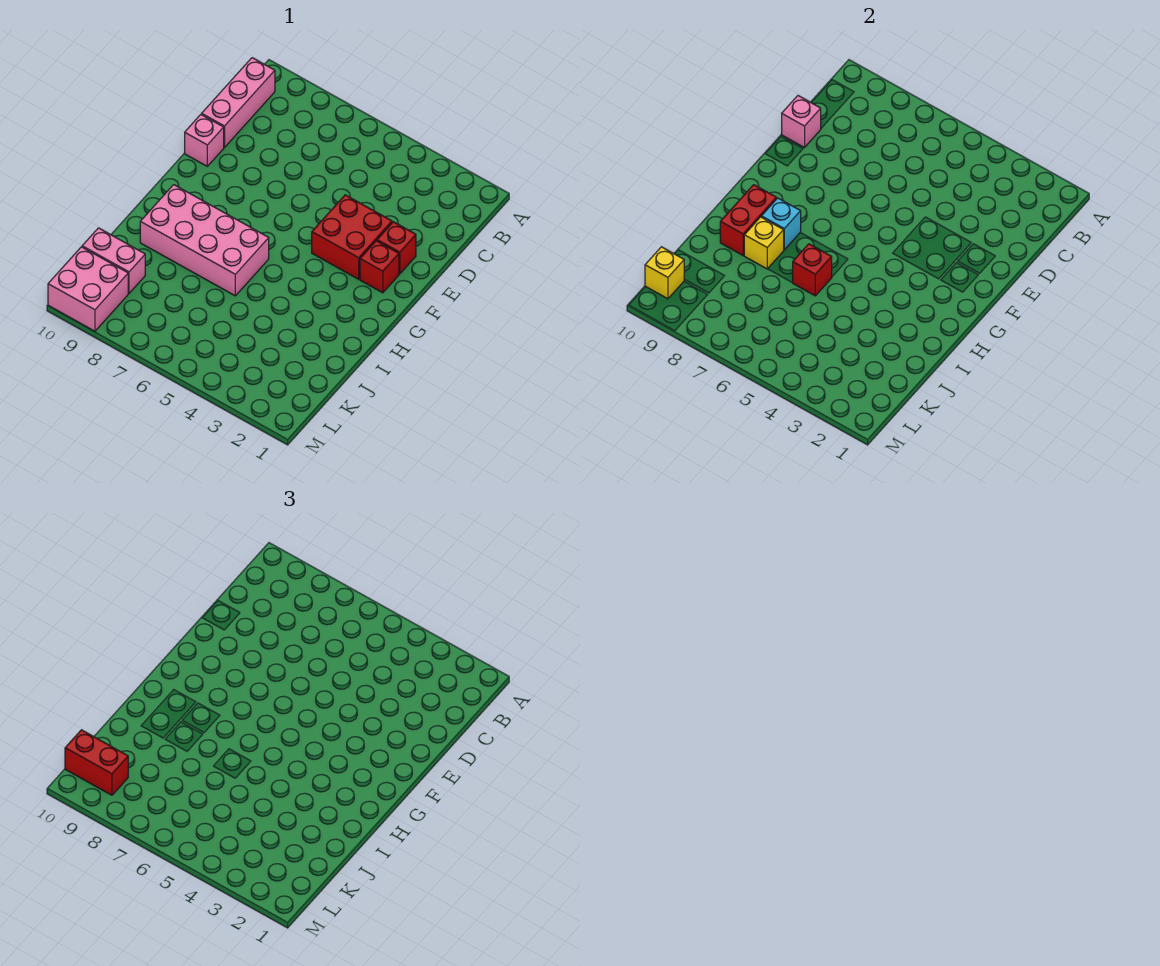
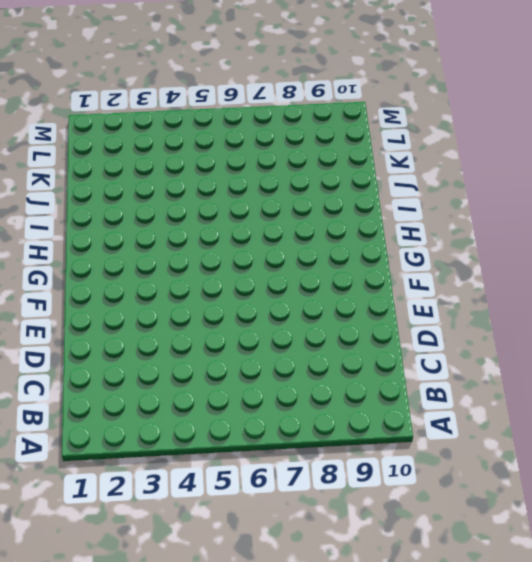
none -> pink brick B10:D10 level 1
none -> red brick E2 level 1
none -> red brick E3:F4 level 1

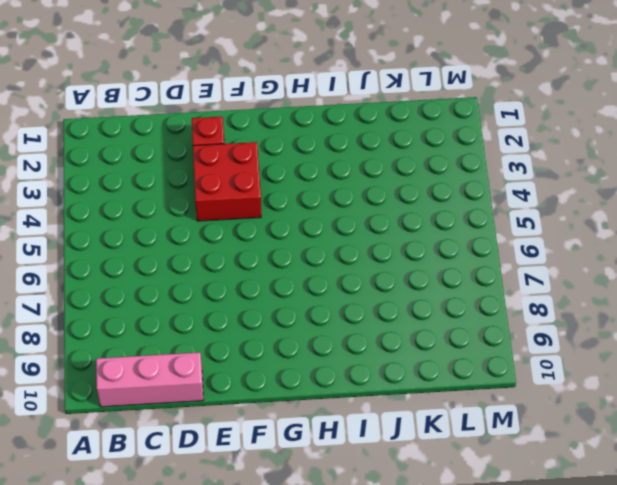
none -> pink brick E10 level 1
none -> red brick F2 level 1
none -> pink brick H6:I9 level 1

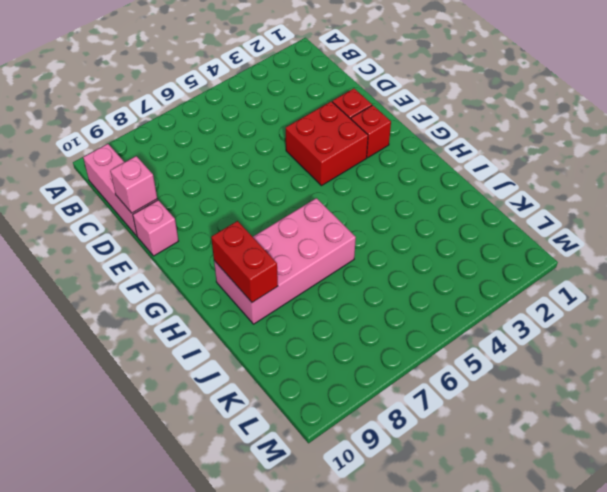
none -> pink brick K9:K10 level 1
none -> pink brick L9:M10 level 1
none -> cyan brick H8 level 2

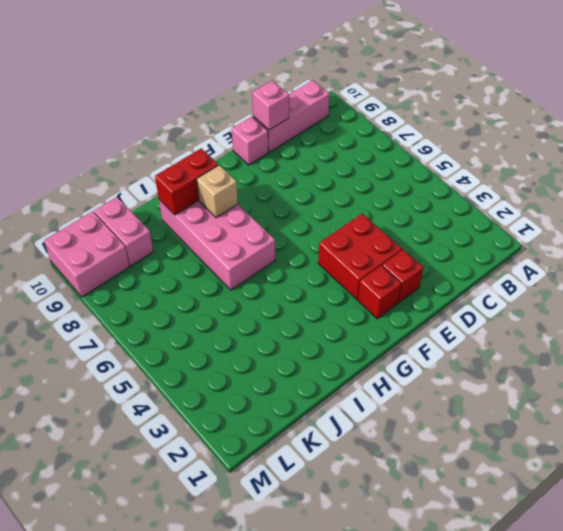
tan brick H8 level 2 -> cyan brick H8 level 2
none -> red brick I6 level 2
none -> yellow brick I8 level 2
none -> yellow brick L10 level 2

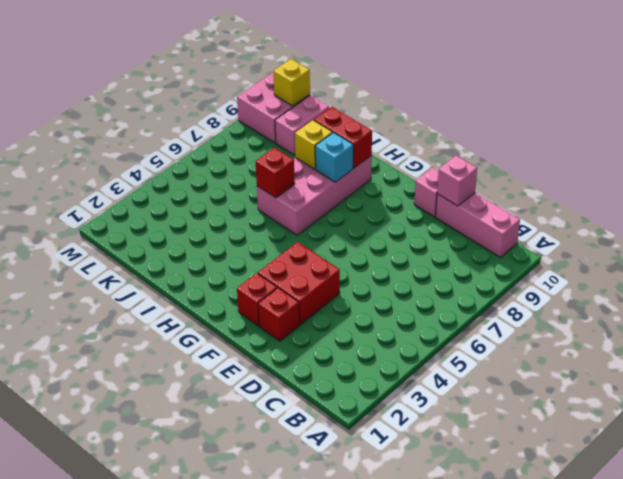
none -> red brick L9:L10 level 3

